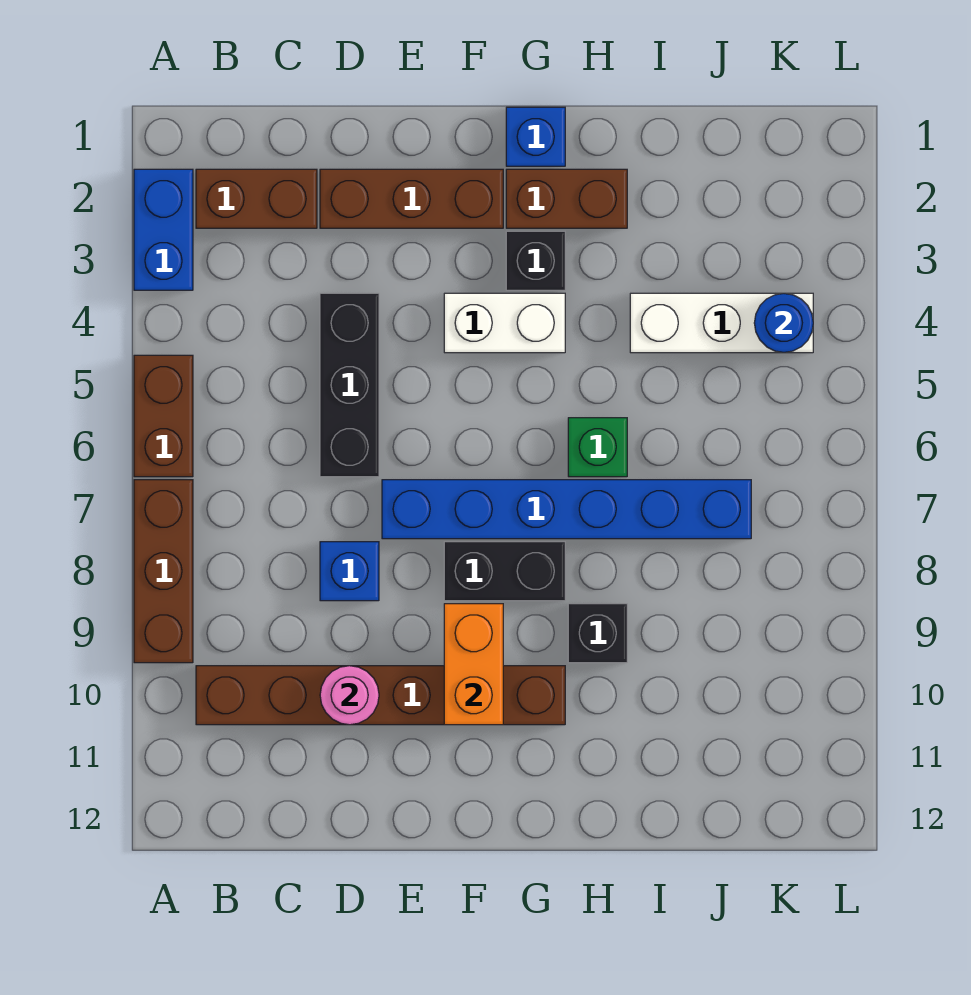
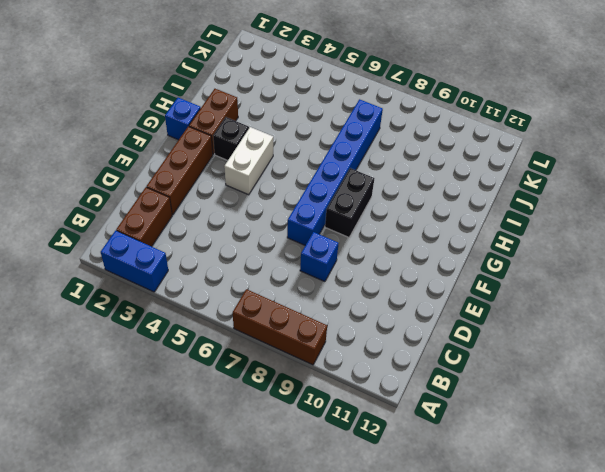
none -> brown brick A5:A6 level 1
none -> brown brick B10:G10 level 1
none -> black brick D4:D6 level 1

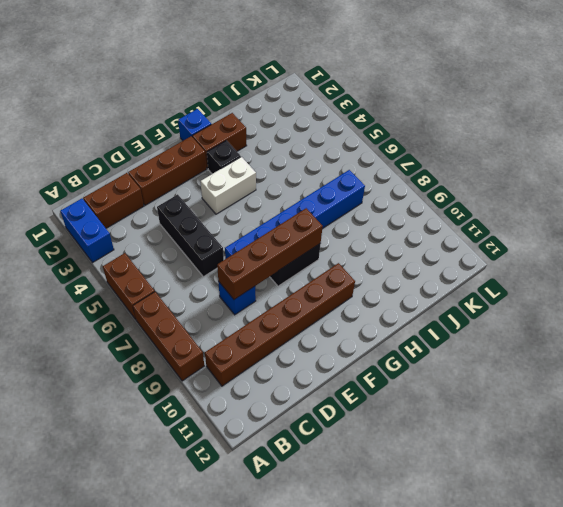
brown brick D8:G8 level 2 -> none
none -> green brick H6 level 1
none -> black brick H9 level 1
none -> white brick I4:K4 level 1

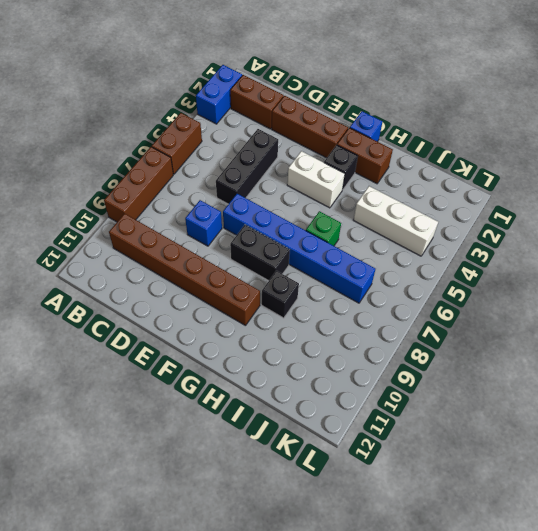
none -> pink round brick D10 level 2
none -> orange brick F9:F10 level 2
none -> blue round brick K4 level 2

